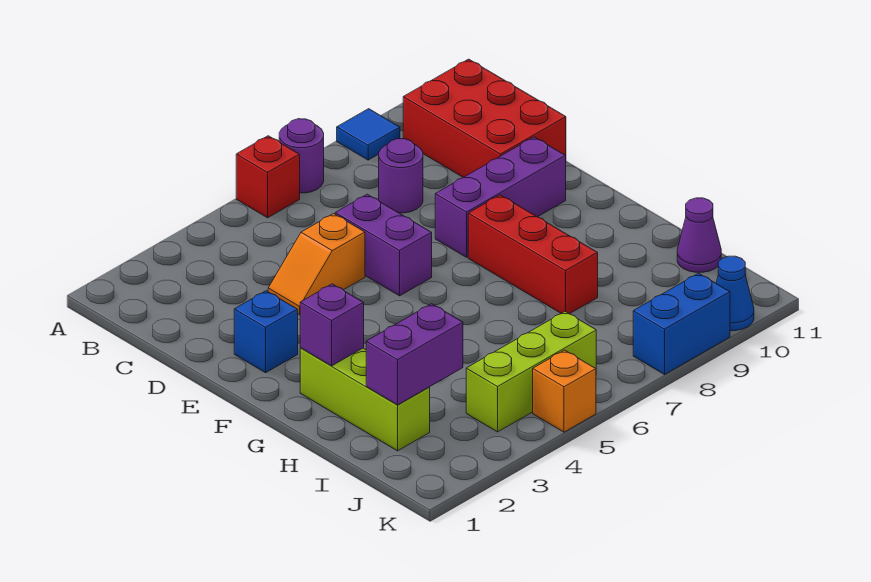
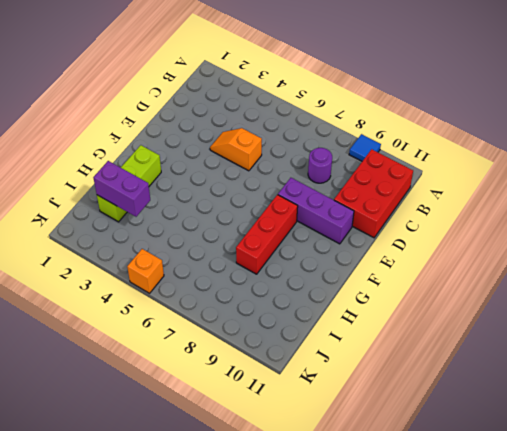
none -> red brick A6 level 1
none -> purple round brick A7 level 1
none -> purple brick D6:E6 level 1

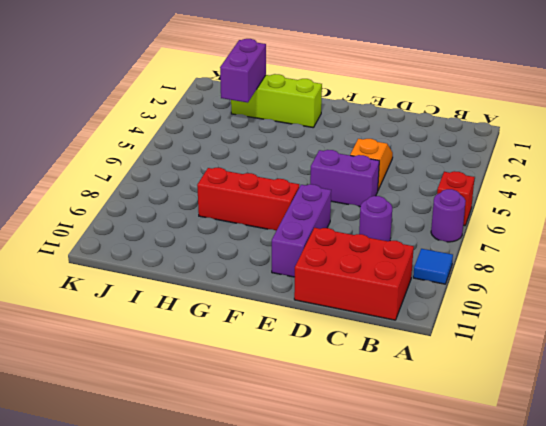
none -> blue brick E2 level 1
none -> purple cone I11 level 1
none -> lime brick J4:J6 level 1

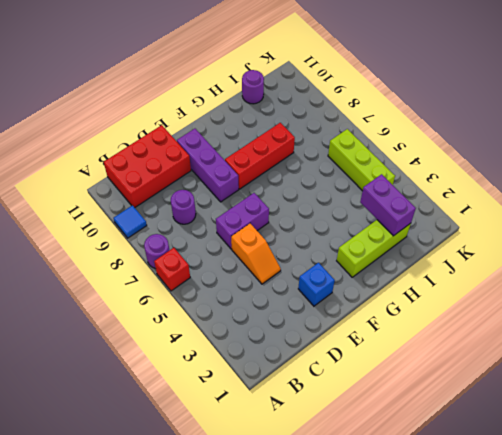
purple round brick I11 level 1 -> purple cone I11 level 1
none -> orange brick K5 level 1
none -> blue brick K8:K9 level 1
none -> blue cone K10 level 1

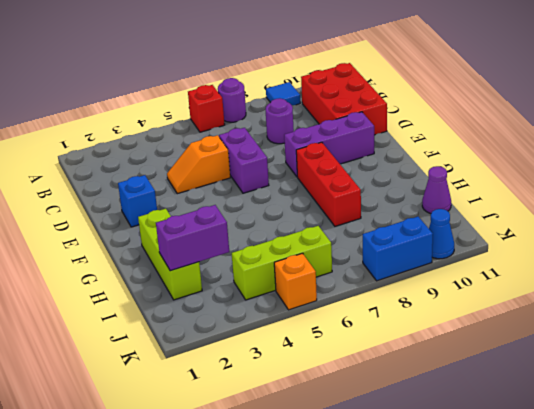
none -> purple brick G2 level 2

